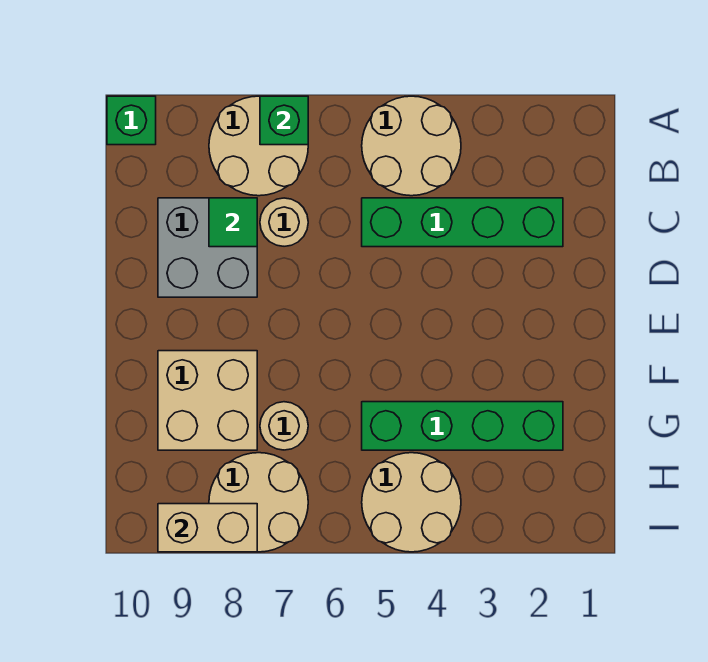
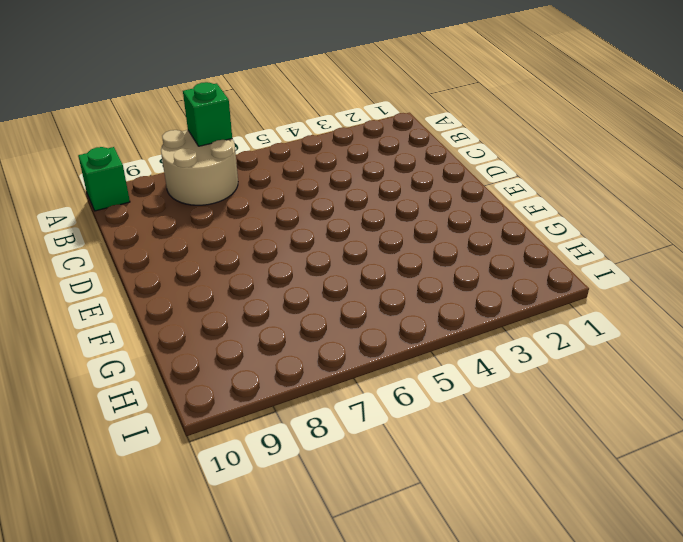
none -> tan round brick A4:B5 level 1
none -> green brick C2:C5 level 1
none -> tan round brick C7 level 1

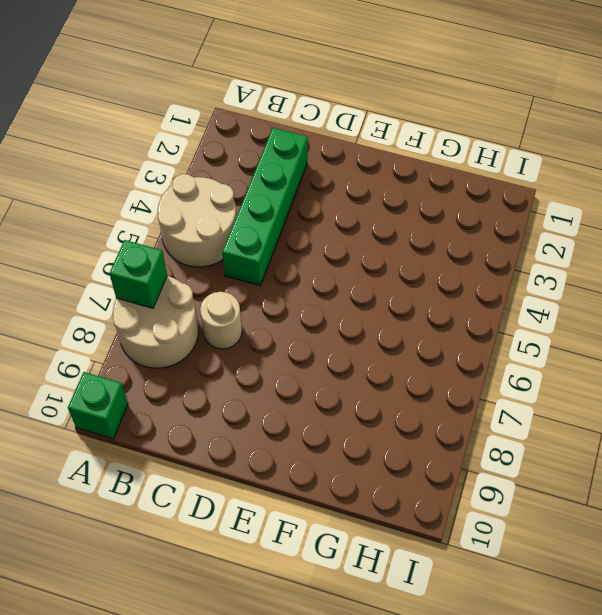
none -> grey brick C8:D9 level 1
none -> tan brick F8:G9 level 1
none -> green brick G2:G5 level 1

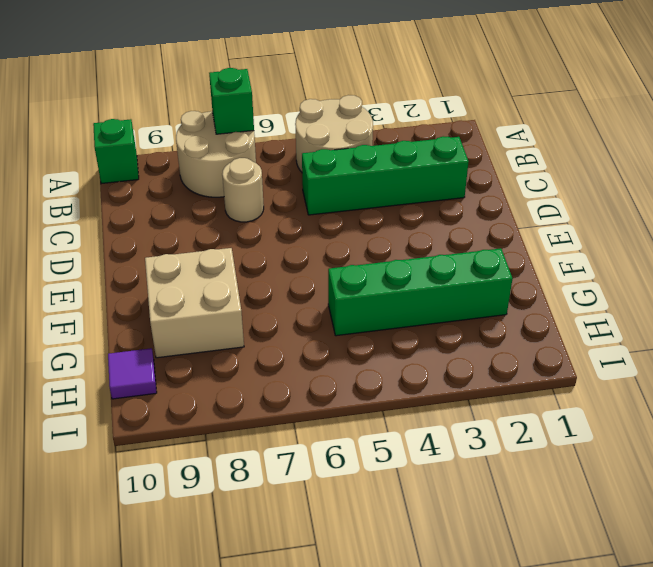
purple tile H10 level 1 -> none
none -> grey brick C8:D9 level 1
none -> tan round brick G7 level 1
none -> tan round brick H4:I5 level 1

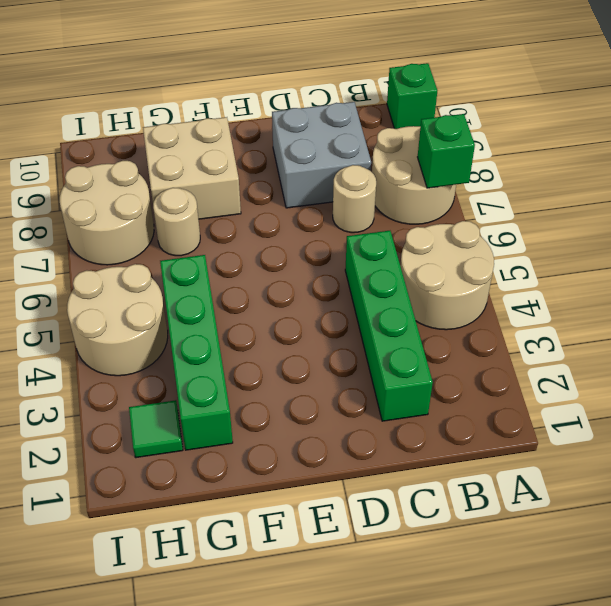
green tile H2 level 1 -> green tile C8 level 2
none -> tan brick I8:I9 level 2

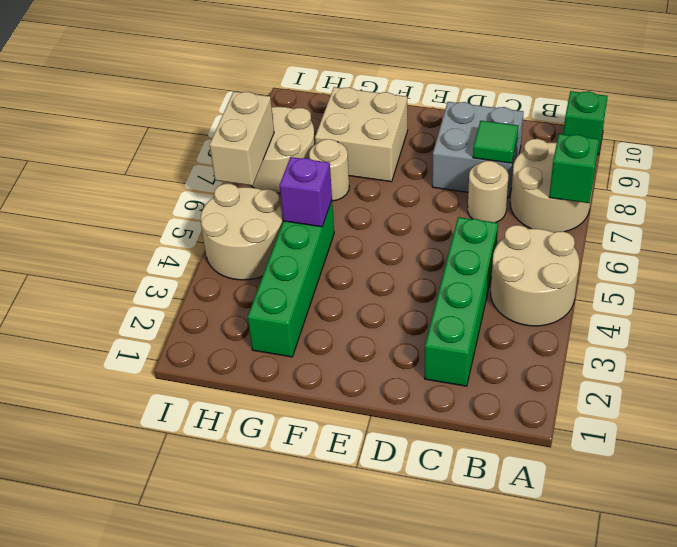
purple brick G5 level 2 -> none
tan brick I6:I7 level 2 -> tan brick I8:I9 level 2

